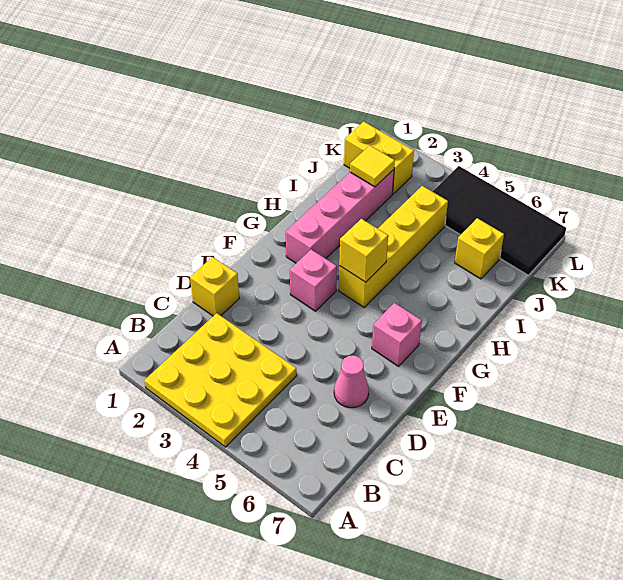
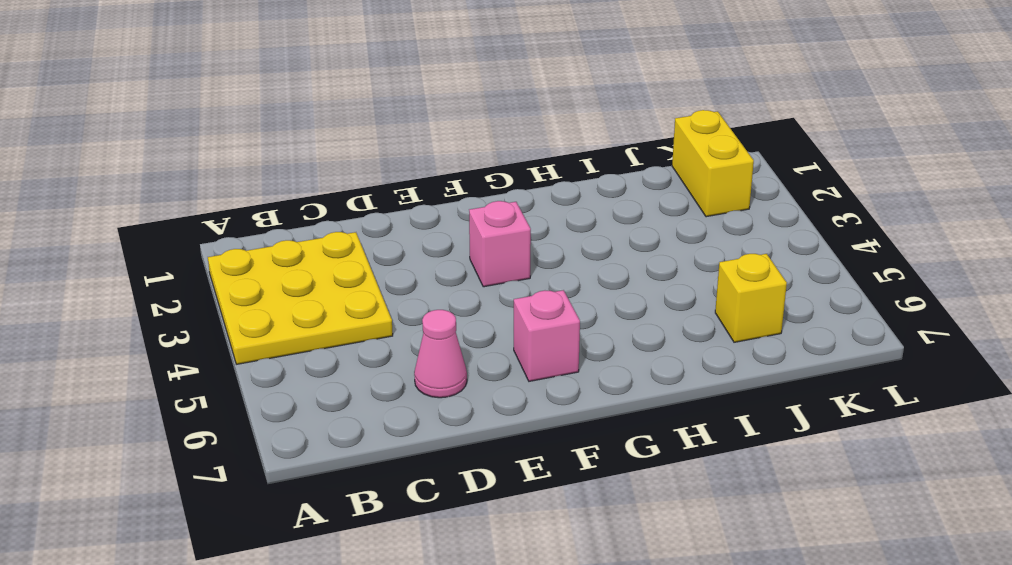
none -> yellow brick D1 level 1
none -> pink brick G2:J2 level 1
none -> yellow brick G4:J4 level 1

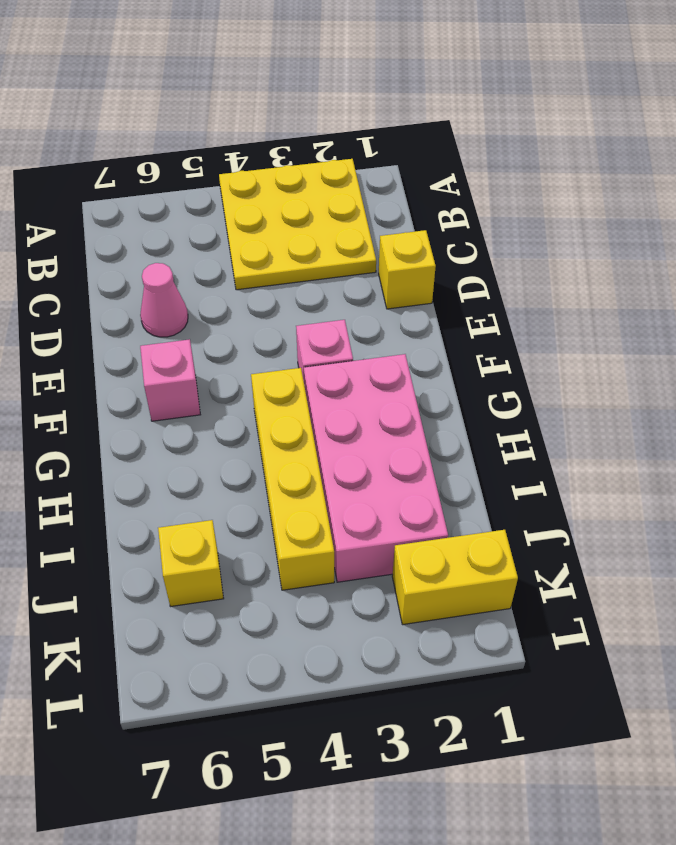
pink brick G2:J3 level 1 -> pink brick G2:J2 level 1
none -> black tile K4:L7 level 1
none -> yellow brick G4 level 2
none -> yellow tile J2 level 2

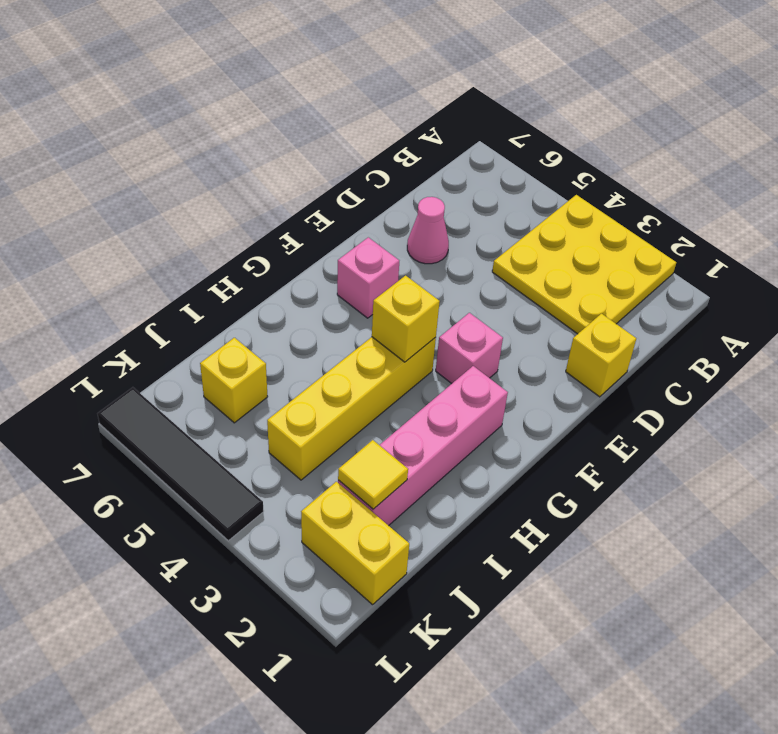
black tile L4:L7 level 1 -> black tile K4:L7 level 1

